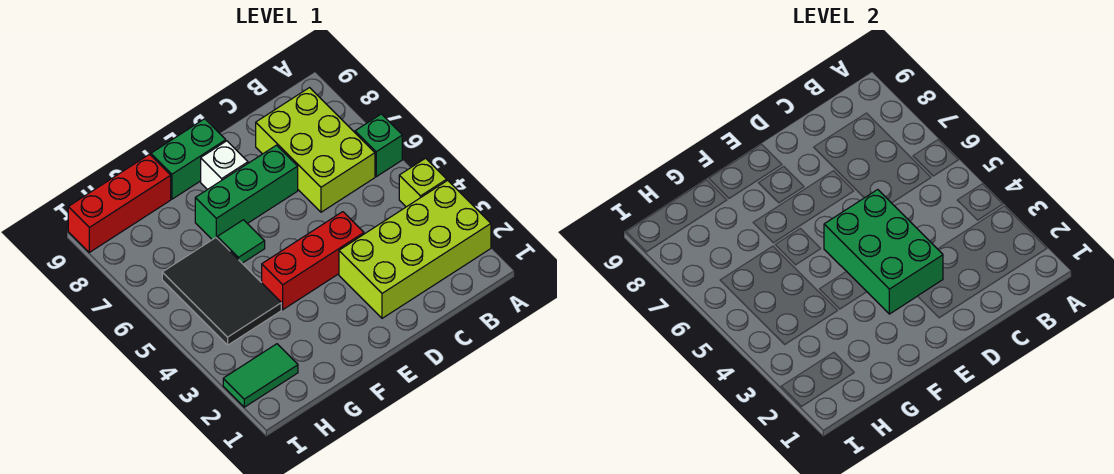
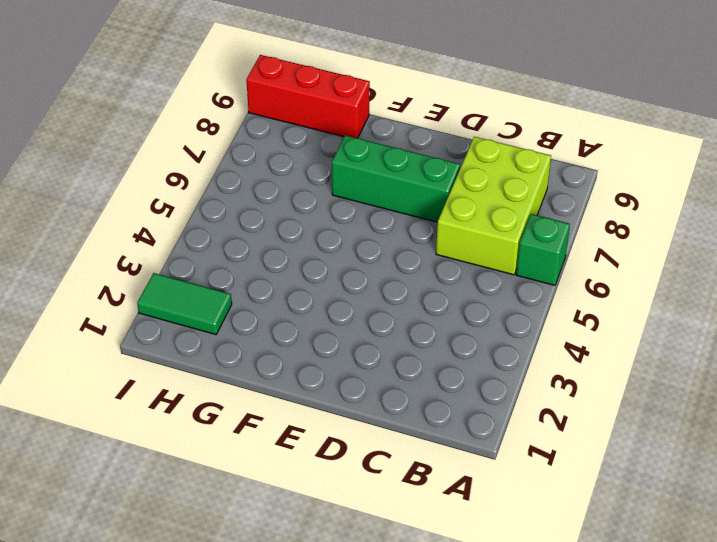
none -> lime brick A2:D3 level 1
none -> lime brick A4 level 1
none -> red brick D4:F4 level 1

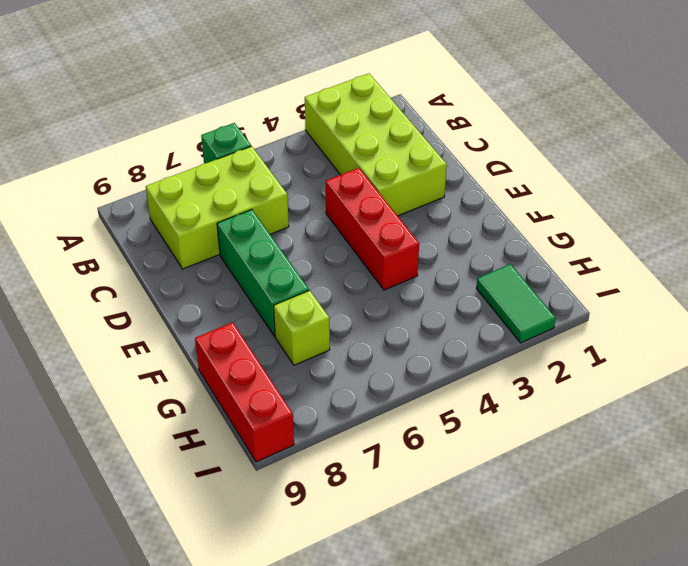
lime brick G7 level 1 -> lime brick A4 level 1
none -> white brick E8 level 1
none -> green brick E9:F9 level 1
none -> green tile F6 level 1

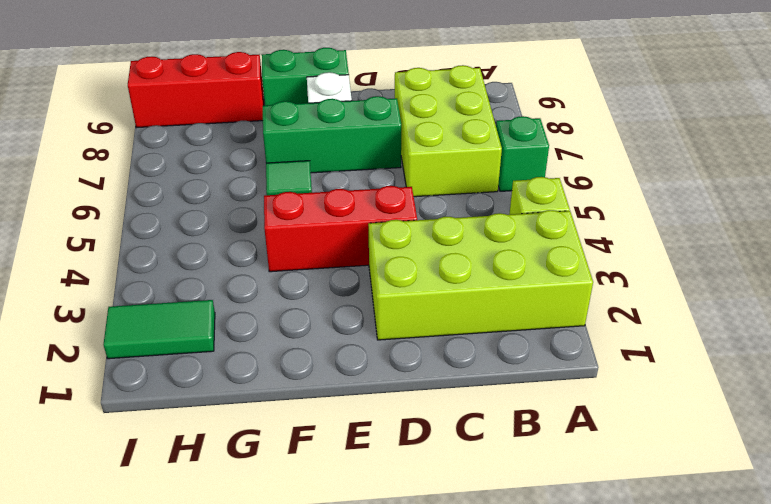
none -> black tile G4:H6 level 1
none -> green brick D3:E5 level 2

